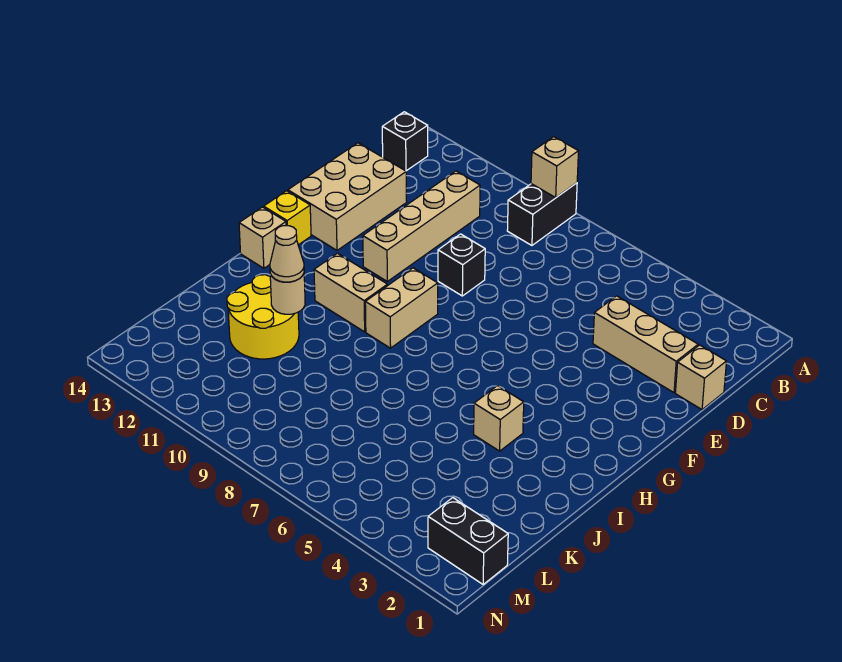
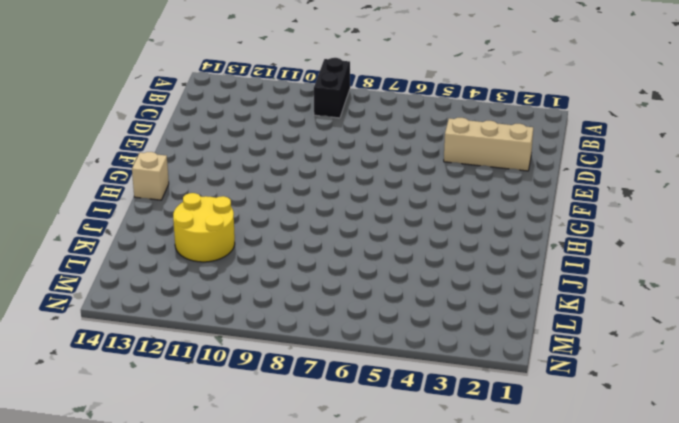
none -> black brick B14 level 1
none -> tan brick C11:F11 level 1
none -> tan brick D1 level 1

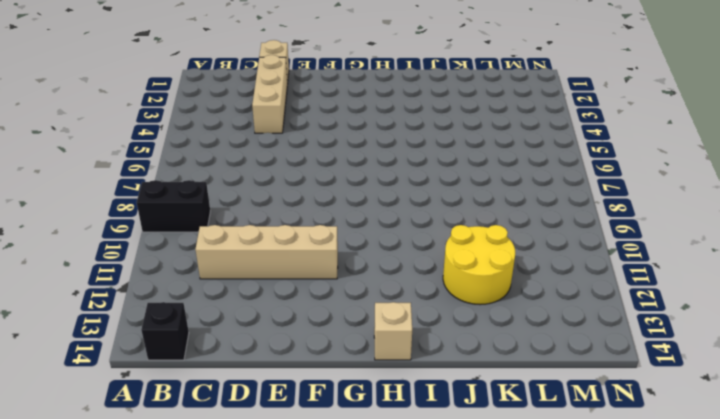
none -> tan brick D13:F14 level 1
none -> black brick E9 level 1
none -> tan brick G9:H9 level 1

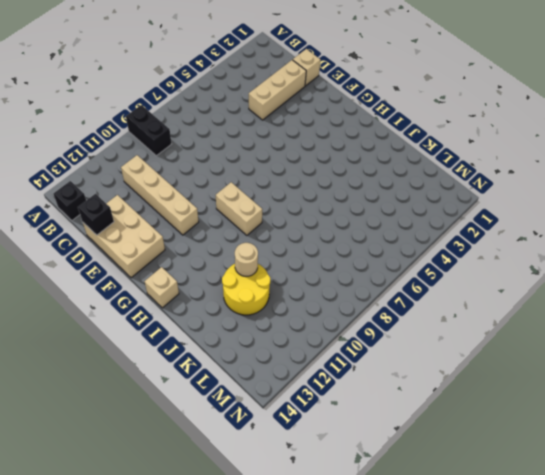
black brick D14 level 2 -> black brick E9 level 1
none -> yellow brick G14 level 1
none -> tan brick H10:H11 level 1
none -> tan brick I4 level 1

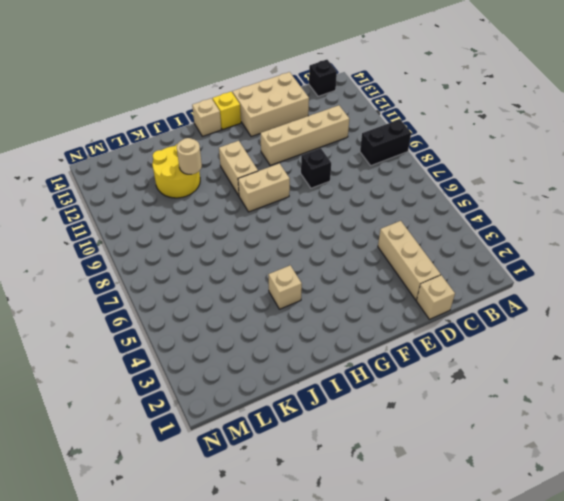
none -> black brick M1:M2 level 1
none -> tan brick A9 level 2
none -> tan cone J11 level 3

